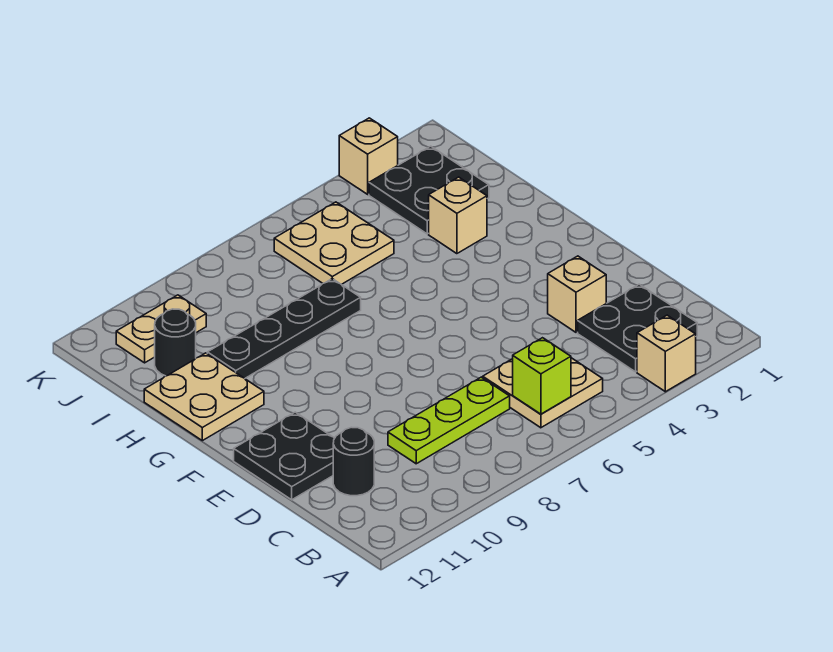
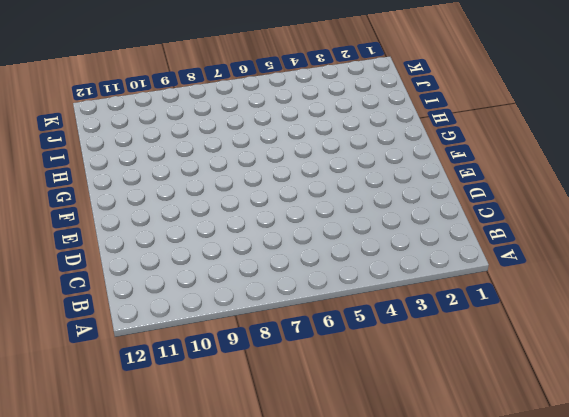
none -> tan brick A3 level 1
none -> black plate B2:C3 level 1
none -> tan plate B5:C6 level 1

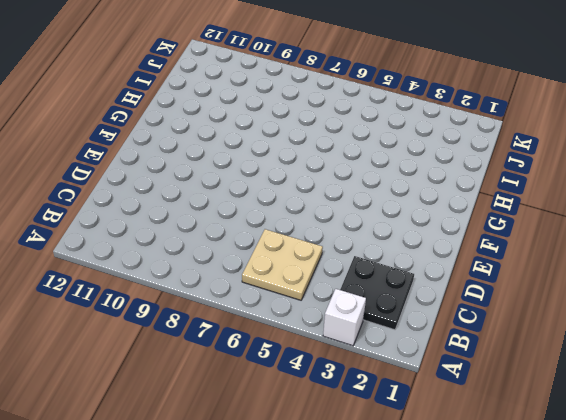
white brick A3 level 1 -> tan brick A3 level 1
none -> lime plate C7:C9 level 1
none -> black round brick C11 level 1
none -> tan brick D3 level 1

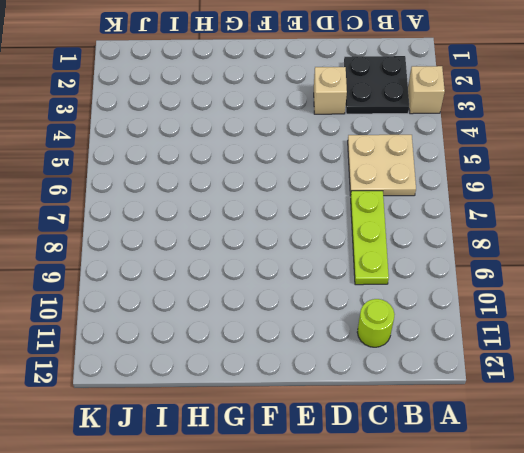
lime round brick C11 level 1 -> black round brick C11 level 1
none -> black plate D11:E12 level 1
none -> tan plate G11:H12 level 1
none -> tan brick H3 level 1

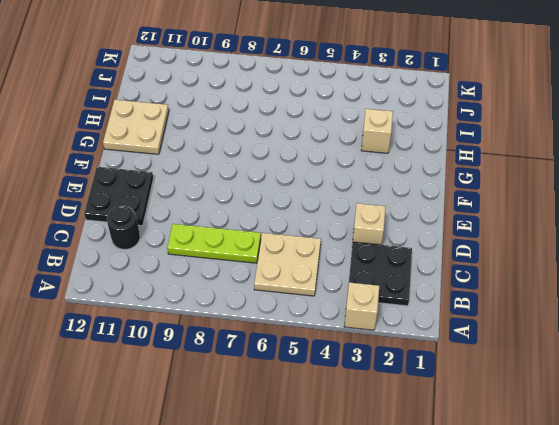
none -> black plate H7:H10 level 1
none -> black plate I2:J3 level 1
none -> tan plate I5:J6 level 1

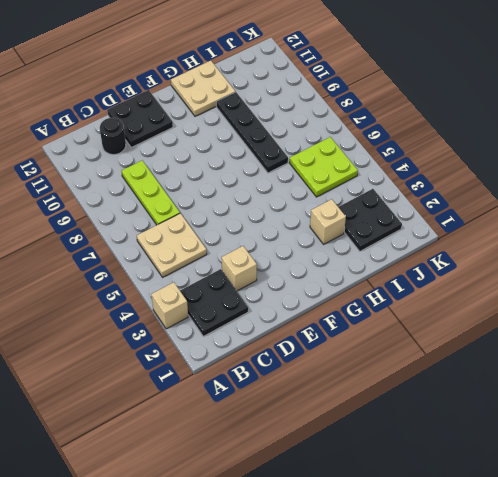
lime plate I5:J6 level 1 -> tan plate I5:J6 level 1
none -> black round brick I11 level 1
none -> tan plate J10:J11 level 1
none -> tan brick K3 level 1

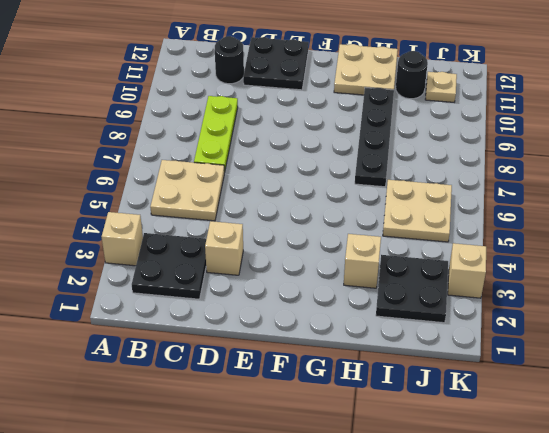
tan plate J11 level 1 -> tan plate J10:J11 level 1
none -> lime brick B6 level 2

